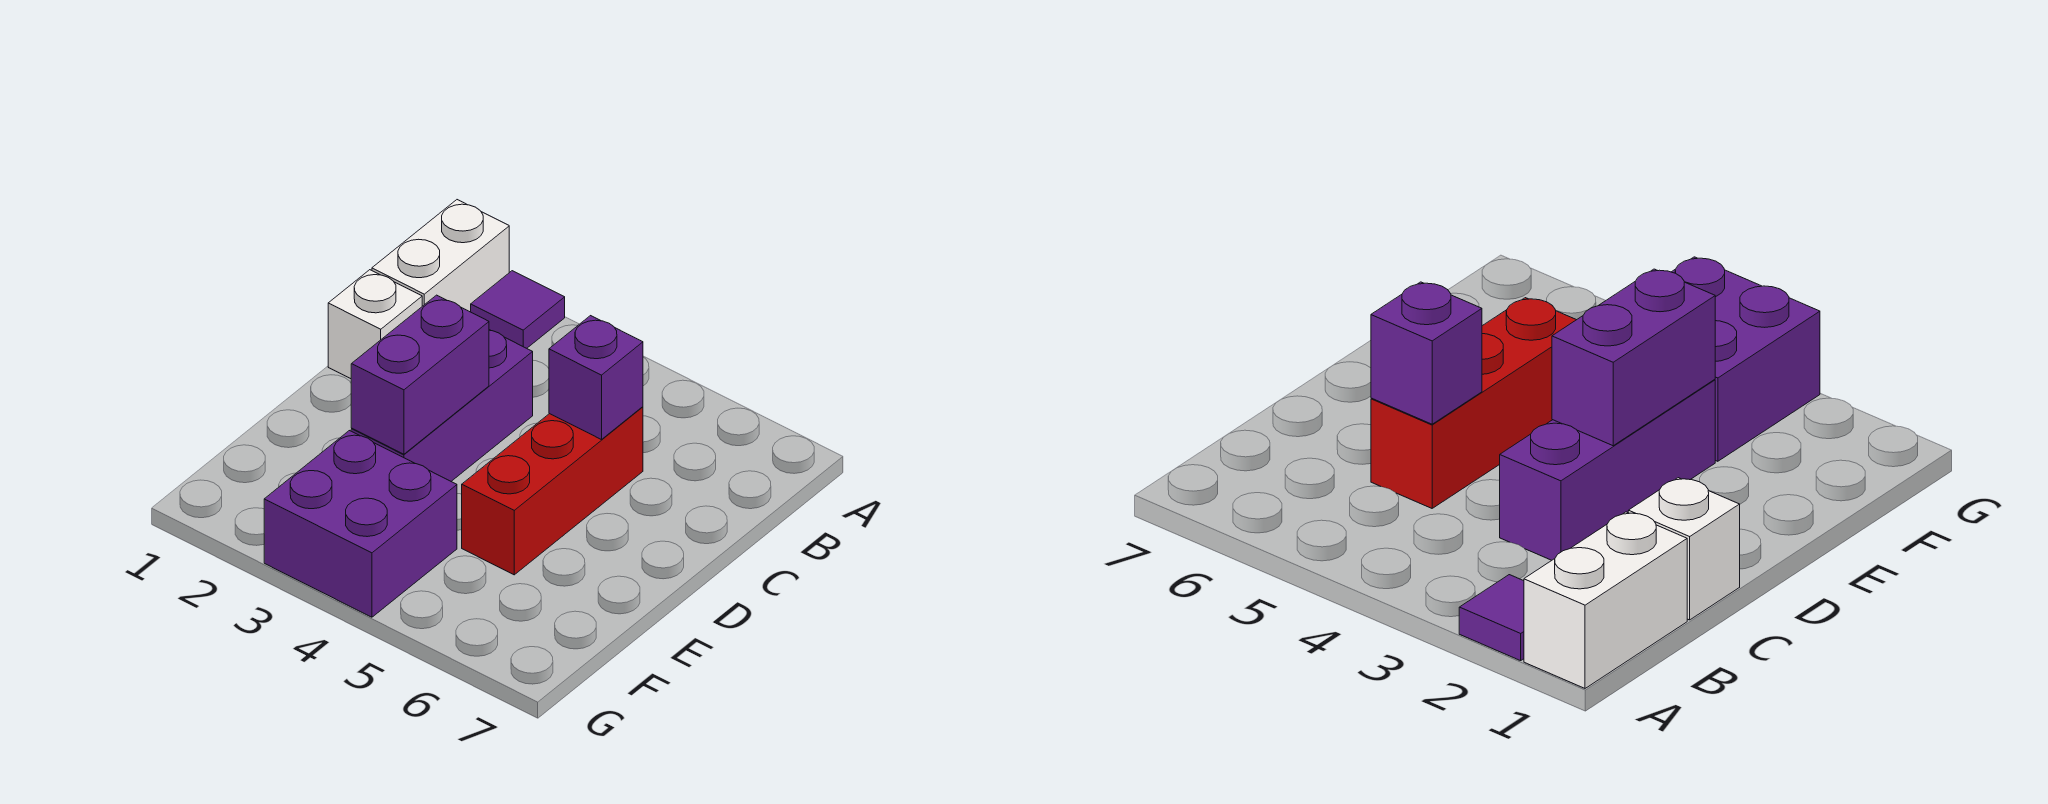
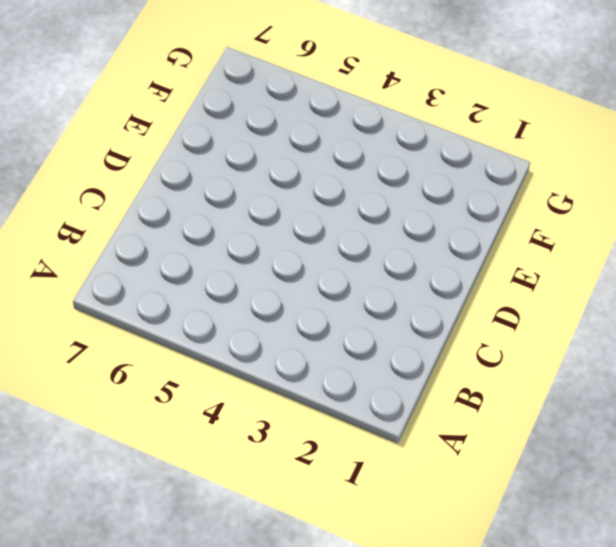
none -> white brick A1:B1 level 1
none -> purple tile A2 level 1

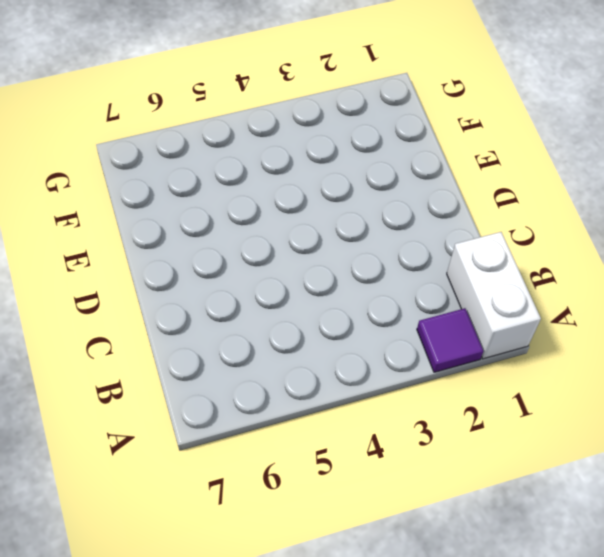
none -> white brick C1 level 1
none -> purple brick C3:E3 level 1

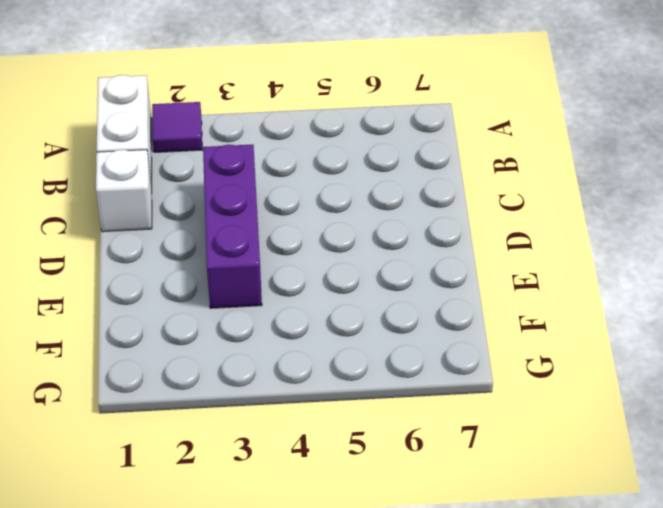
none -> red brick C5:E5 level 1
none -> purple brick F3:G4 level 1

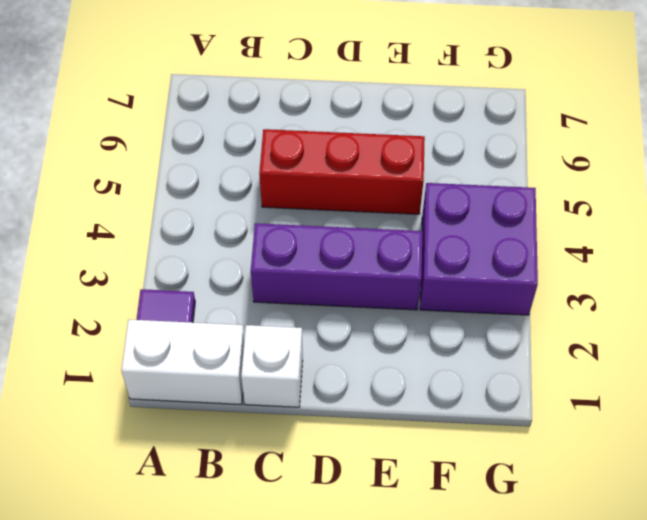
none -> purple brick C5 level 2
none -> purple brick D3:E3 level 2

